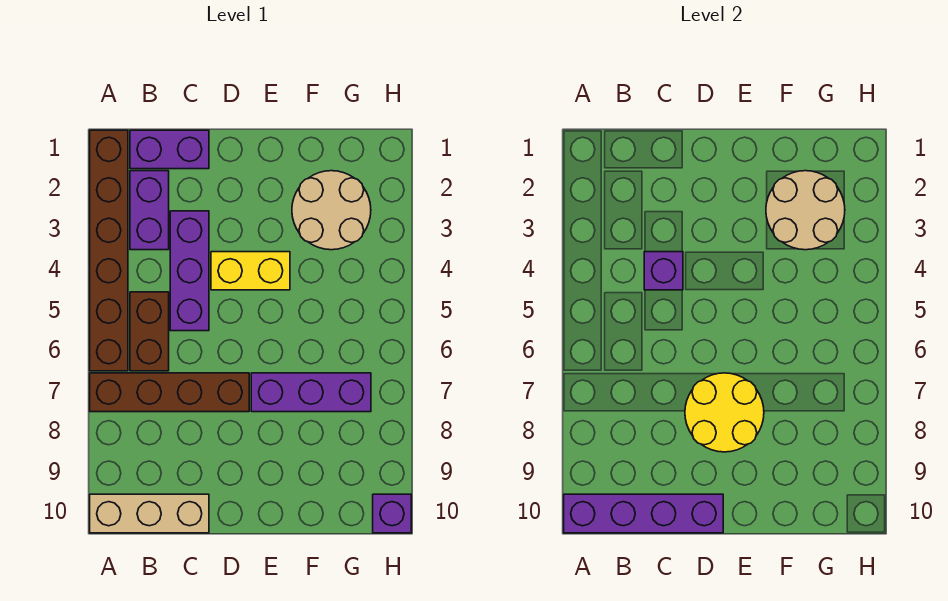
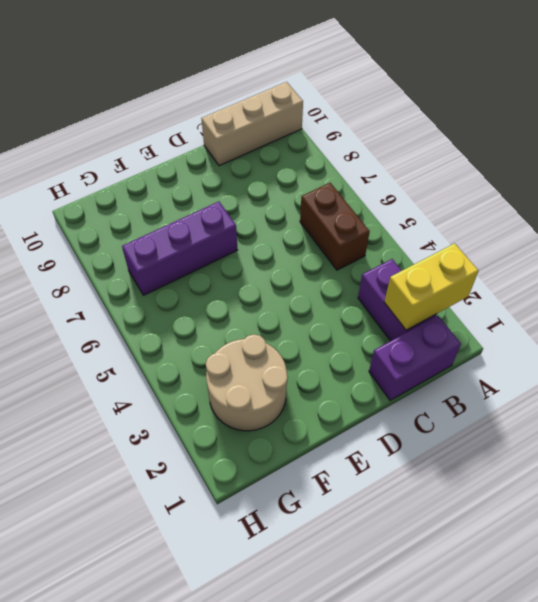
yellow brick A2:B2 level 2 -> yellow brick D4:E4 level 1
none -> brown brick A1:A6 level 1
none -> brown brick A7:D7 level 1
none -> purple brick C3:C5 level 1

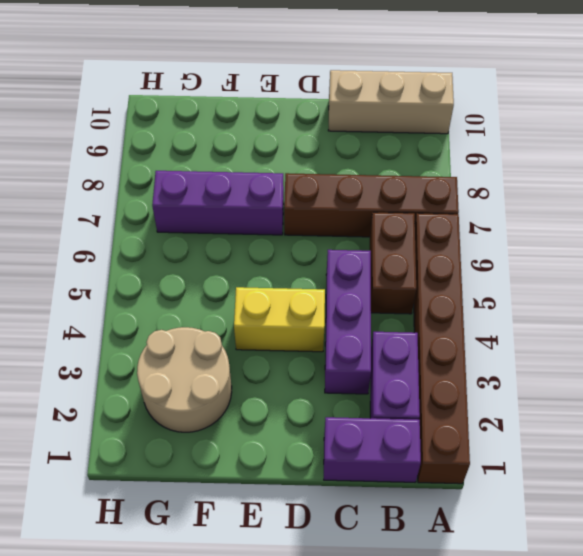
none -> purple brick H10 level 1
none -> purple brick A10:D10 level 2
none -> purple brick C4 level 2

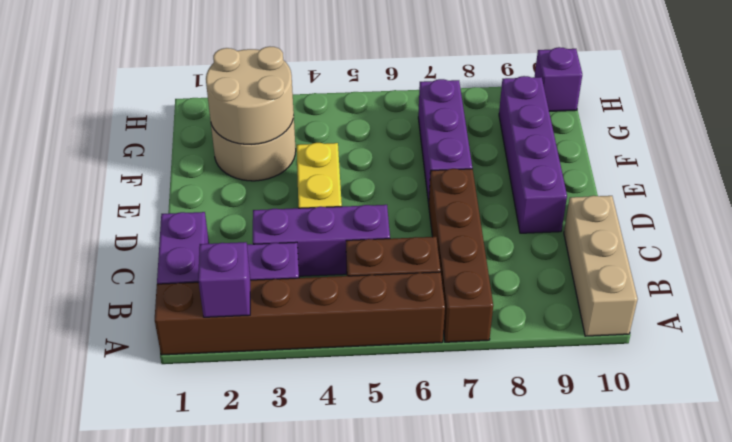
purple brick A2 level 2 -> purple brick C4 level 2
purple brick D9:G9 level 1 -> purple brick A10:D10 level 2
none -> yellow round brick D7:E8 level 2

